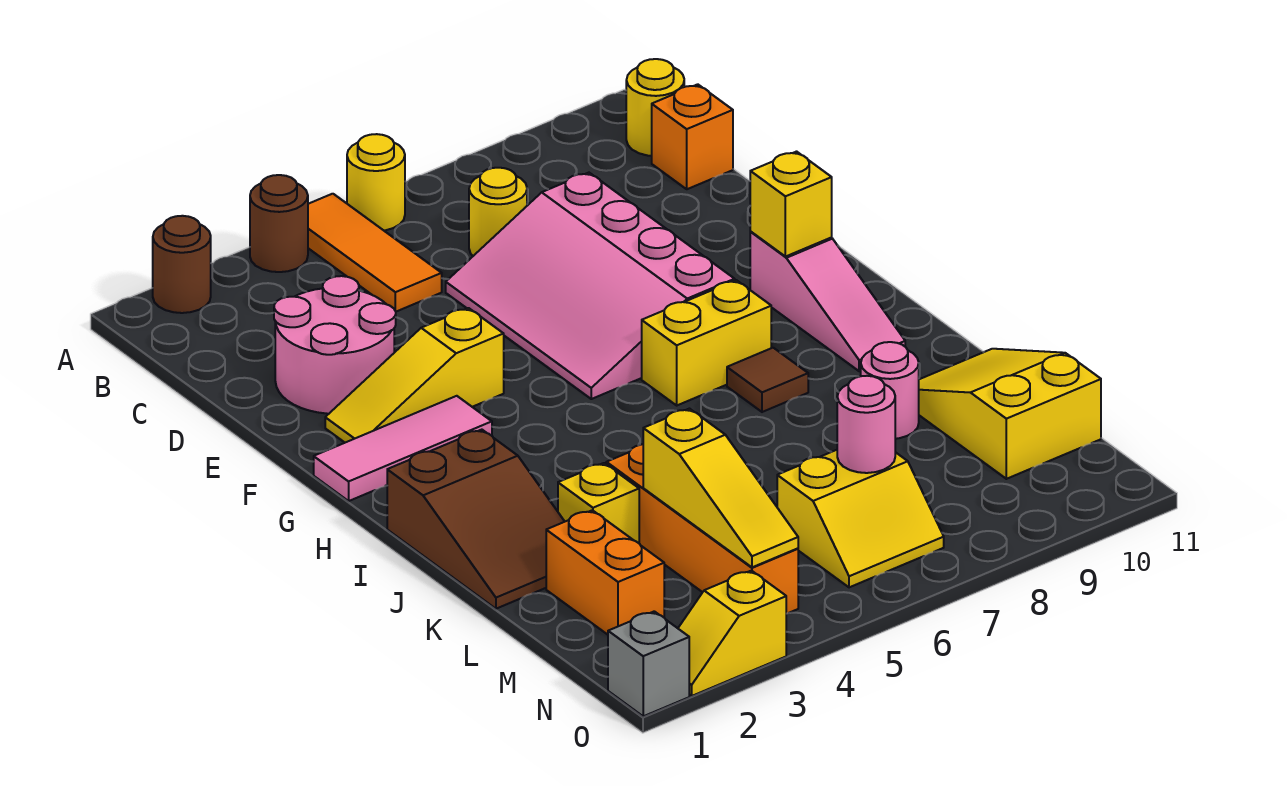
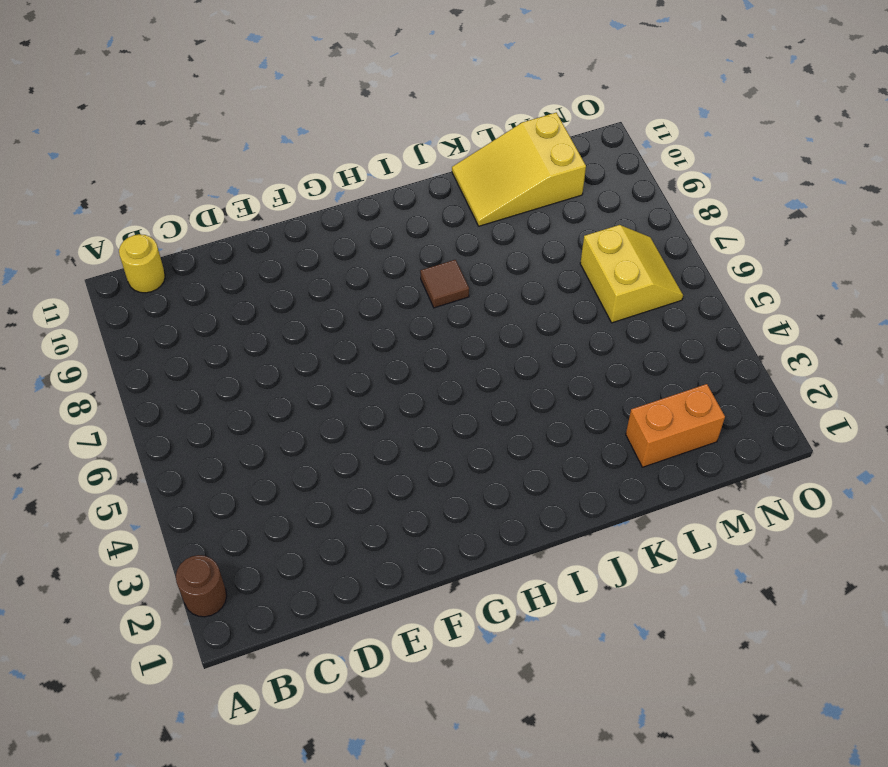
none -> brown round brick A4 level 1
none -> orange tile A5:C5 level 1
none -> yellow round brick A6 level 1

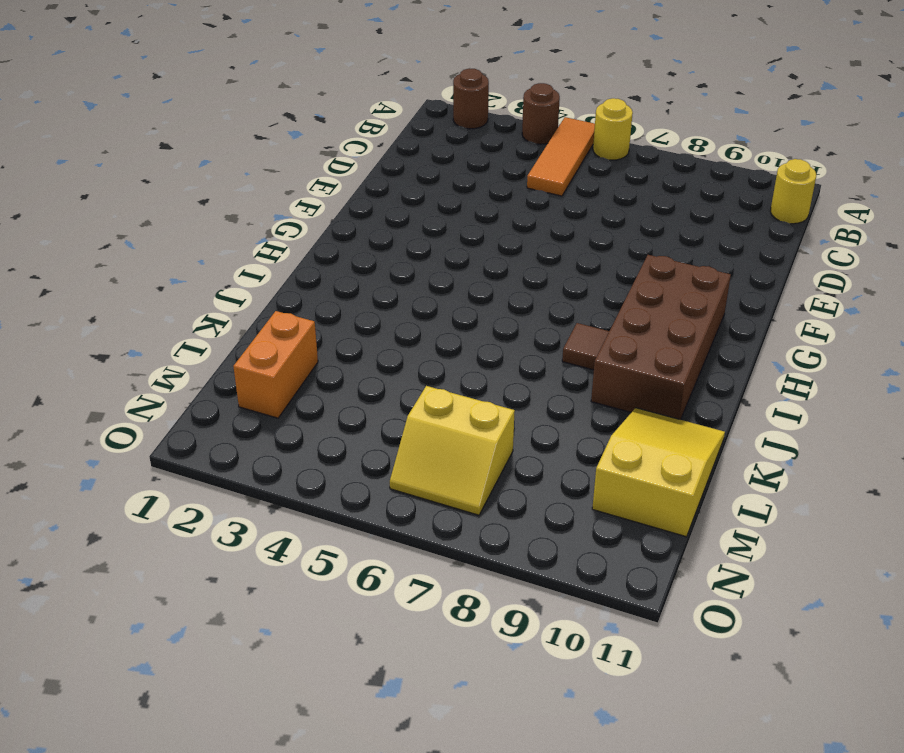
brown brick G9:J10 level 1 -> pink slope G10:I10 level 1 top G
none -> yellow round brick C7 level 1
none -> orange brick C11 level 1
none -> pink round brick D2:E3 level 1

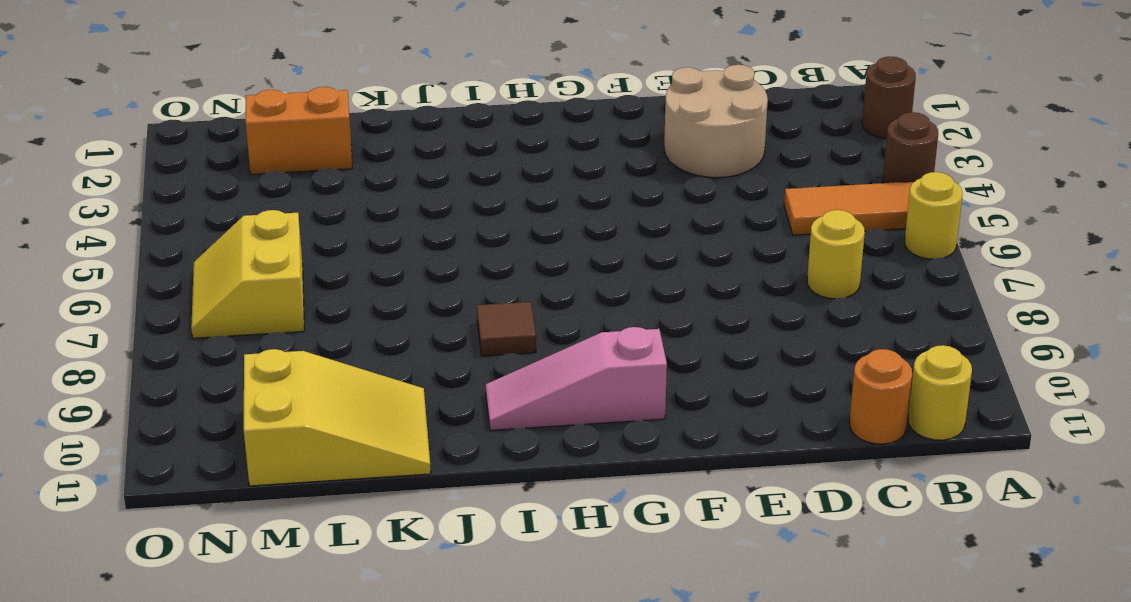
orange round brick C11 level 1 -> orange brick C11 level 1
tan round brick D2:E3 level 1 -> pink round brick D2:E3 level 1
none -> pink slope D6:G8 level 1 top 8
none -> yellow slope F2:F4 level 1 top 4
none -> pink tile G1:G3 level 1

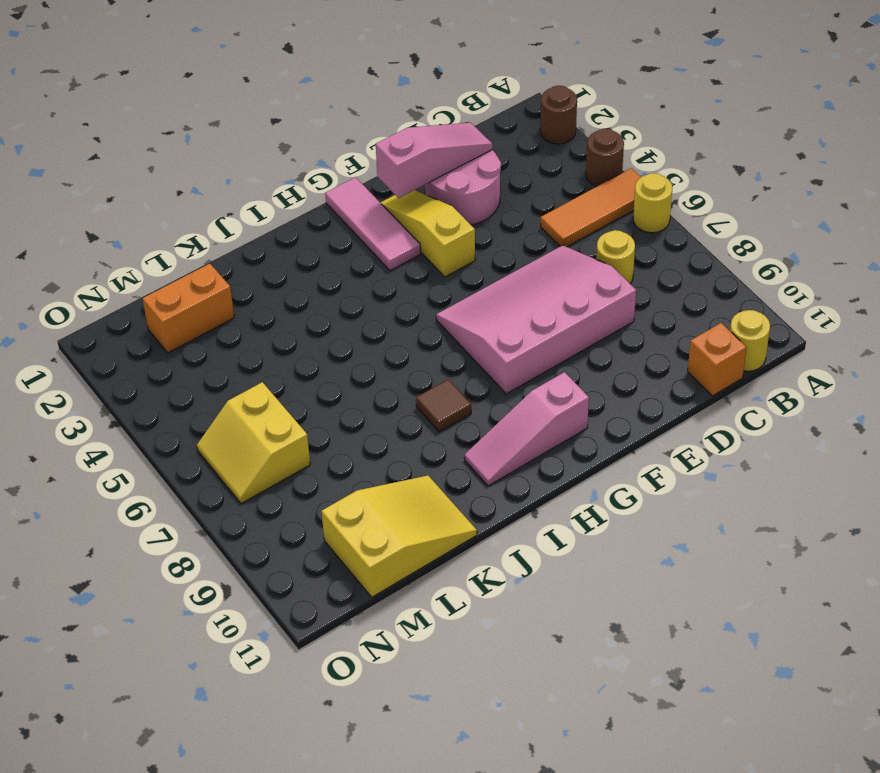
pink slope D2:F2 level 2 top F -> none
none -> yellow brick H7:H8 level 1
none -> brown slope I1:K2 level 1 top I
none -> yellow brick K3 level 1

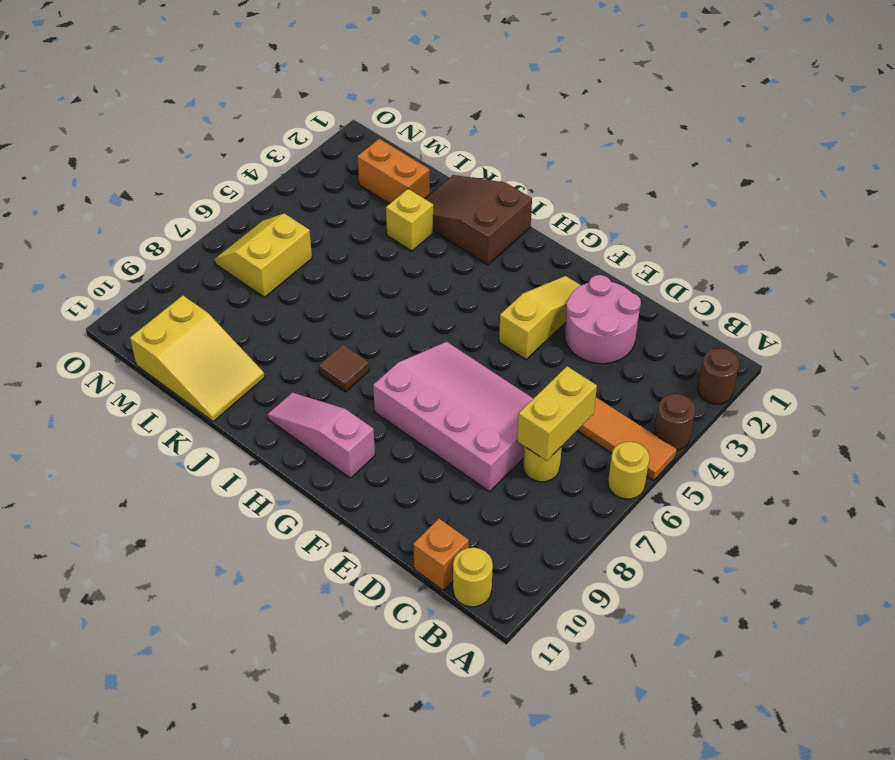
yellow brick C6:C7 level 2 -> yellow brick H7:H8 level 1
none -> pink tile G1:G3 level 1
none -> orange brick K4:N4 level 1
none -> pink round brick K9 level 1

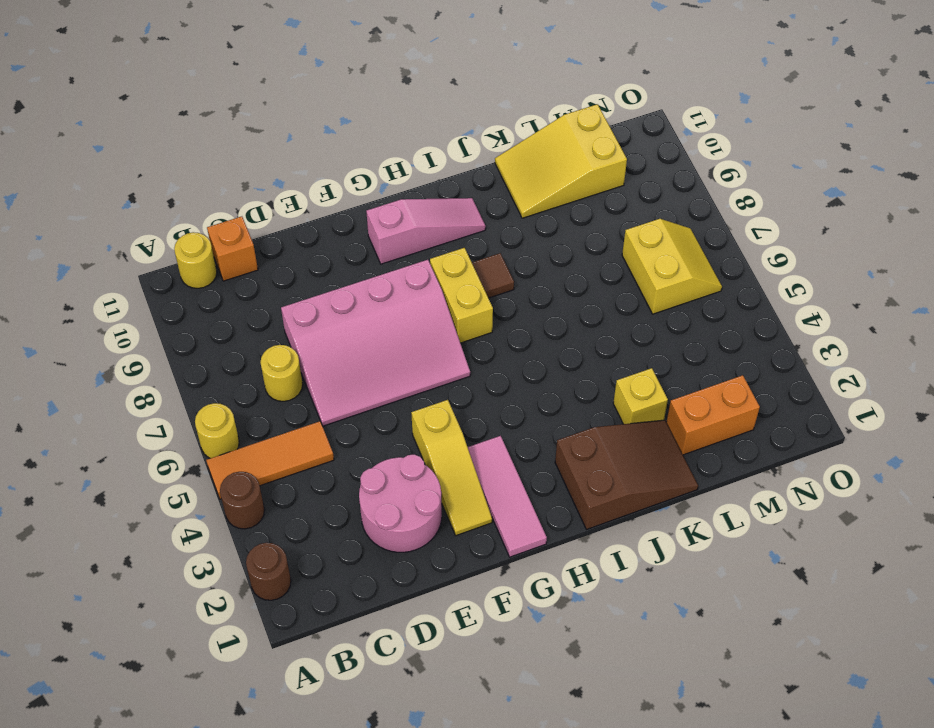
none -> orange brick K4:N4 level 1
none -> pink round brick K9 level 1
none -> grey brick O1 level 1

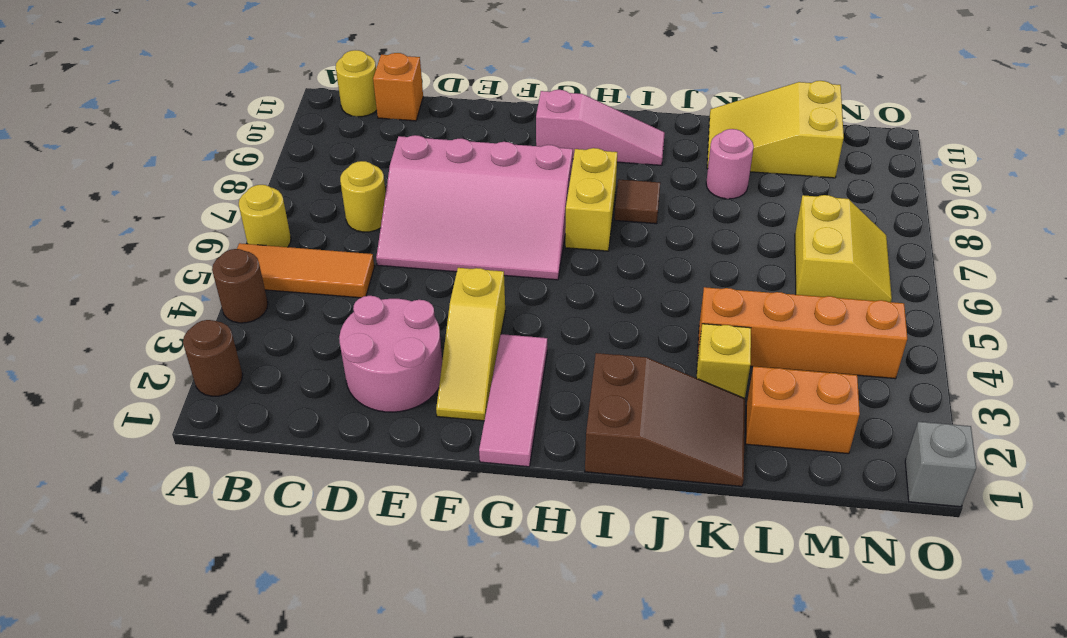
none -> yellow slope O2:O3 level 1 top 3
none -> yellow brick G10 level 2
none -> yellow slope L4:N4 level 2 top L

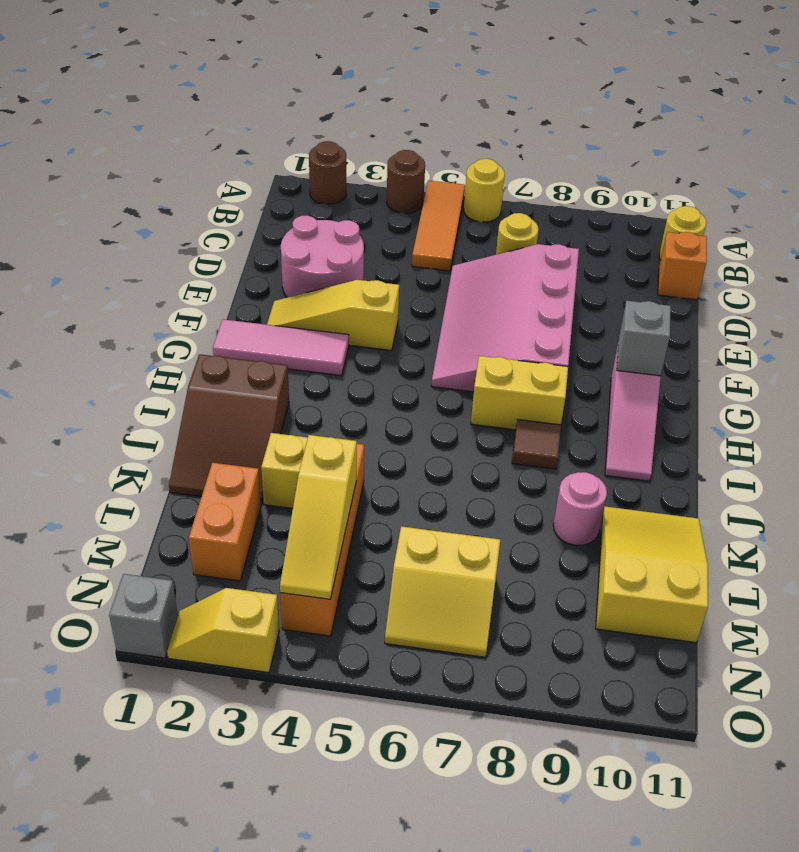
grey brick G10 level 2 -> yellow brick G10 level 2
none -> pink round brick M7 level 2

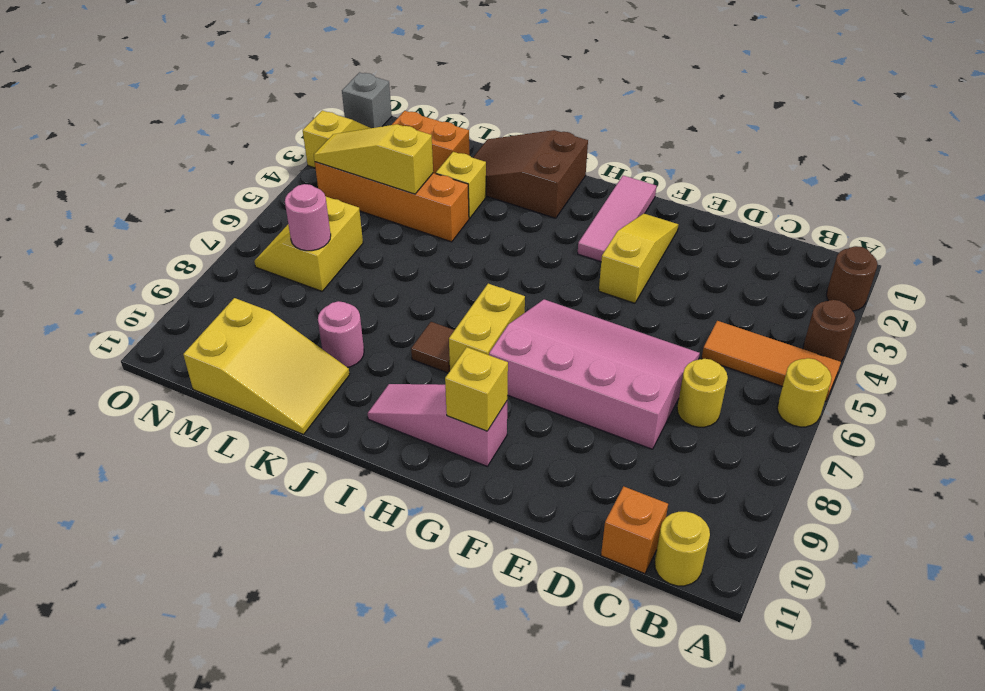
none -> pink round brick D2:E3 level 1

